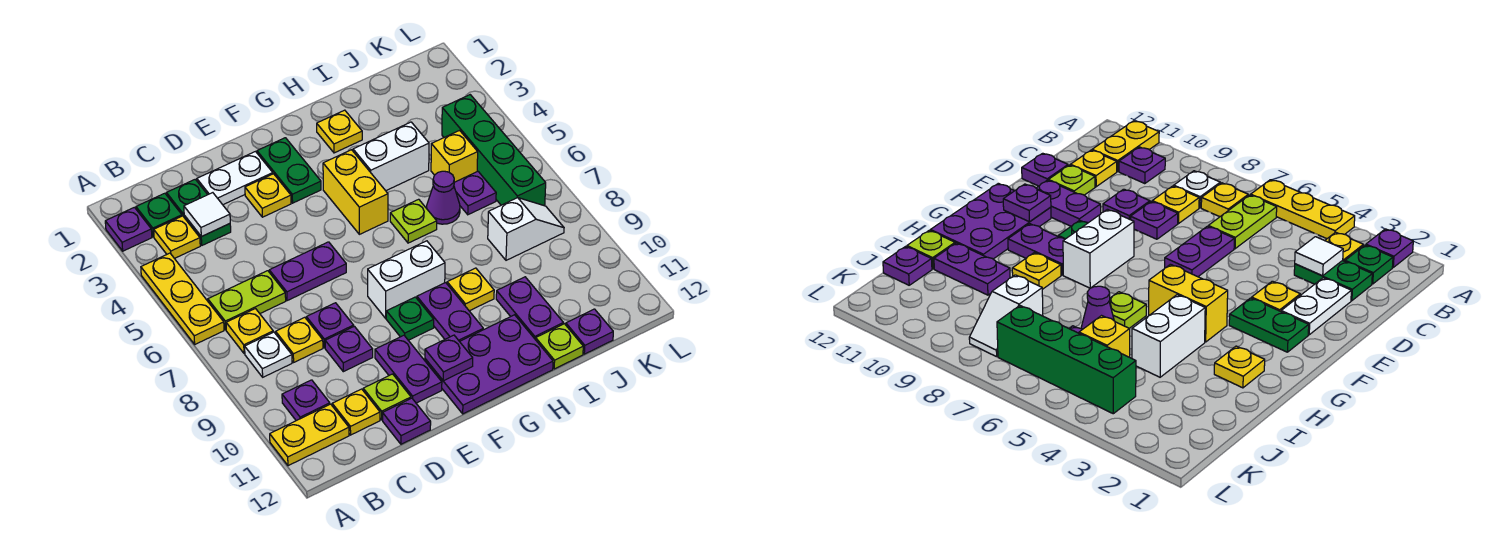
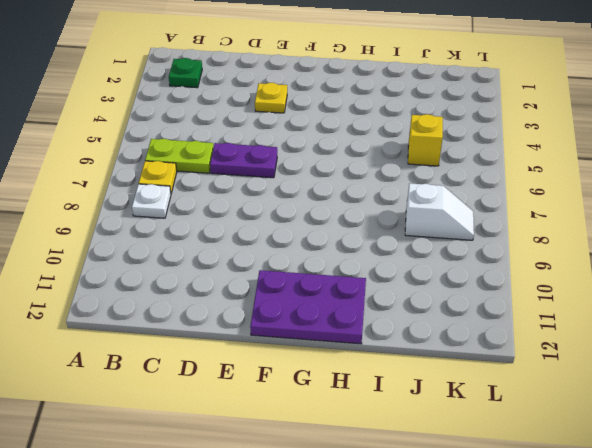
none -> purple plate A2 level 1
none -> yellow plate A4:A6 level 1
none -> yellow plate A11:B11 level 1
none -> yellow plate B3 level 1

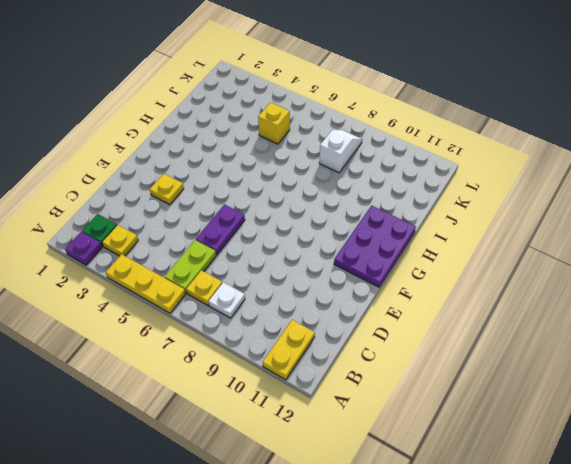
none -> purple plate B10 level 1
none -> green plate C2:C3 level 1
none -> yellow plate C8 level 1
none -> yellow plate C11 level 1

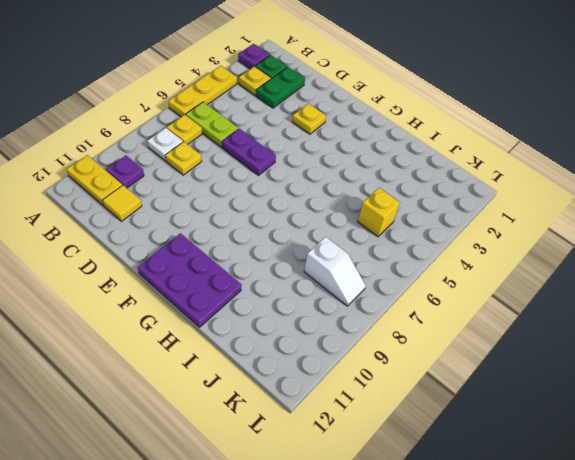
yellow tile C11 level 1 -> yellow plate C11 level 1
none -> white plate D2:E2 level 1
none -> purple plate D8 level 1
none -> purple plate D9 level 1
none -> lime plate D11 level 1

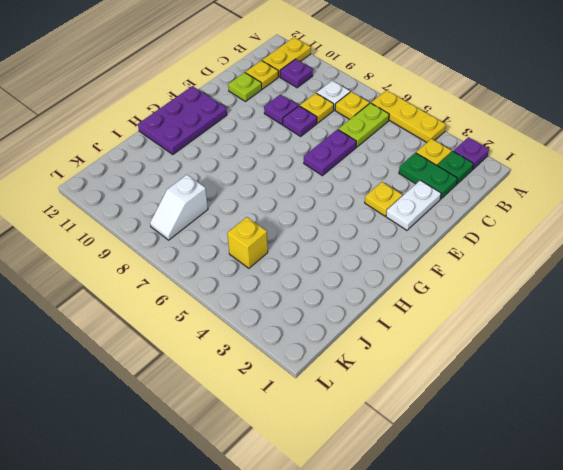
none -> purple plate D12 level 1
none -> purple plate E10:E11 level 1
none -> green plate F2:F3 level 1
none -> white brick F8:G8 level 1

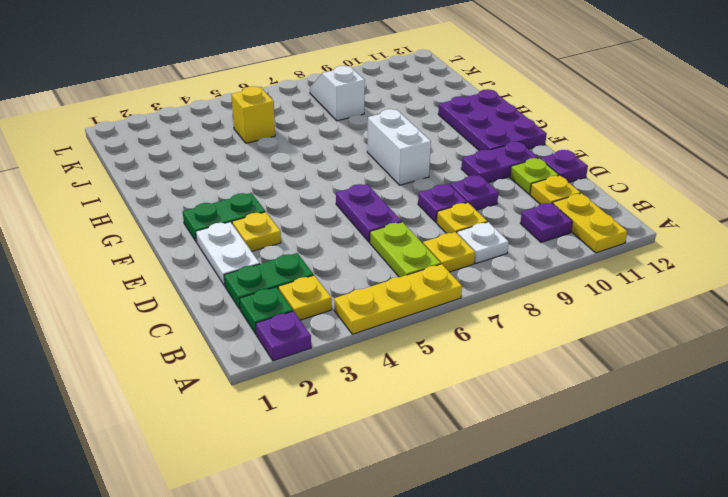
none -> green plate F9 level 1
none -> yellow brick G4:G5 level 1
none -> purple plate G9:G10 level 1
none -> yellow plate H2 level 1

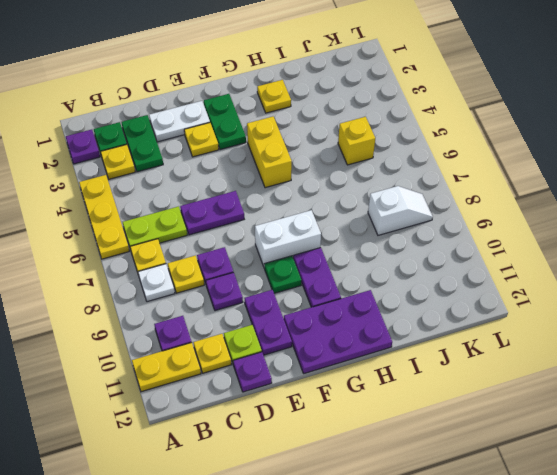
none -> white brick H4:I4 level 1
none -> lime plate H6 level 1
none -> yellow plate H9 level 1
none -> purple cone I6 level 1

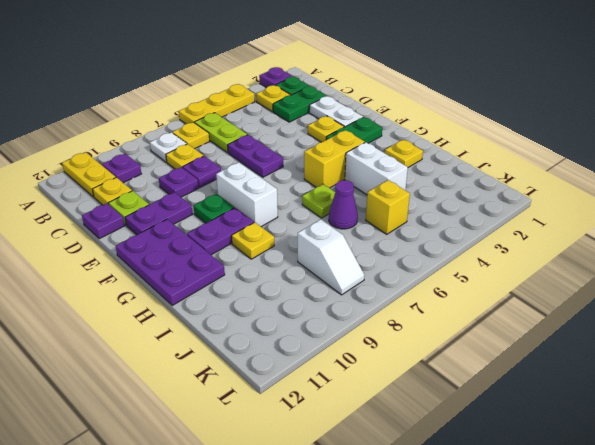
none -> purple plate I10:I11 level 1
none -> lime plate I12 level 1
none -> purple plate J6 level 1
none -> purple plate J12 level 1

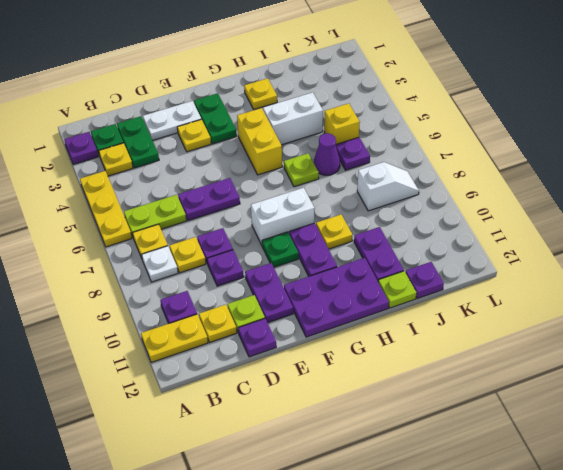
none -> green brick K4:K7 level 1
none -> white tile C3 level 2
none -> purple plate F11 level 2

